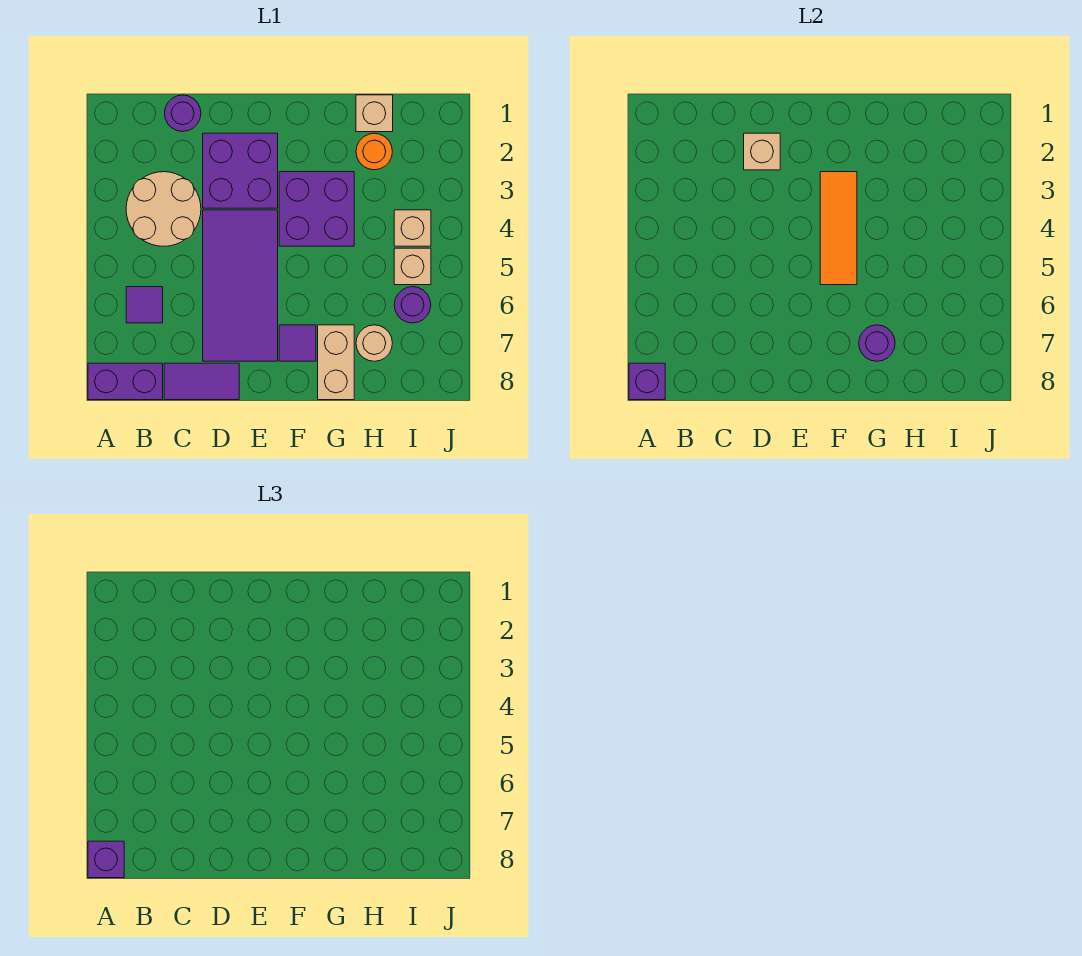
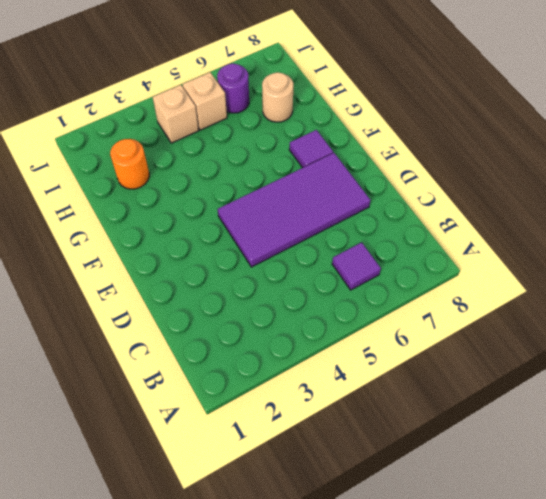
none -> purple brick A8:B8 level 1
none -> tan round brick B3:C4 level 1
none -> purple round brick C1 level 1

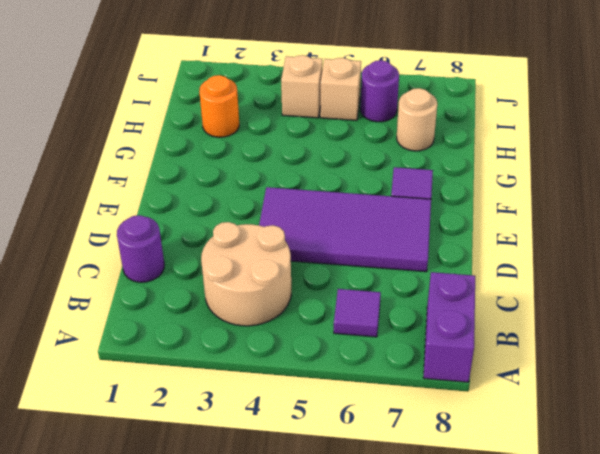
none -> purple tile C8:D8 level 1
none -> purple brick D2:E3 level 1
none -> purple brick F3:G4 level 1

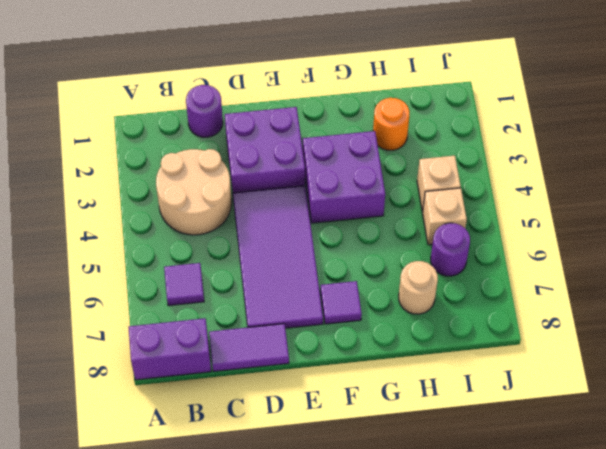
none -> tan brick G7:G8 level 1
none -> tan brick H1 level 1
none -> purple brick A8 level 2

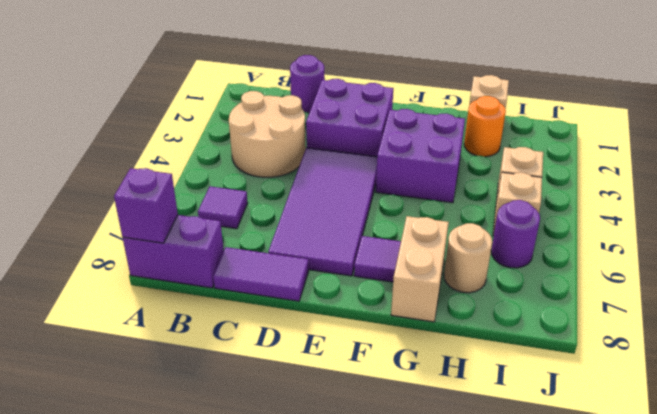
none -> tan brick D2 level 2
none -> orange tile F3:F5 level 2
none -> purple round brick G7 level 2

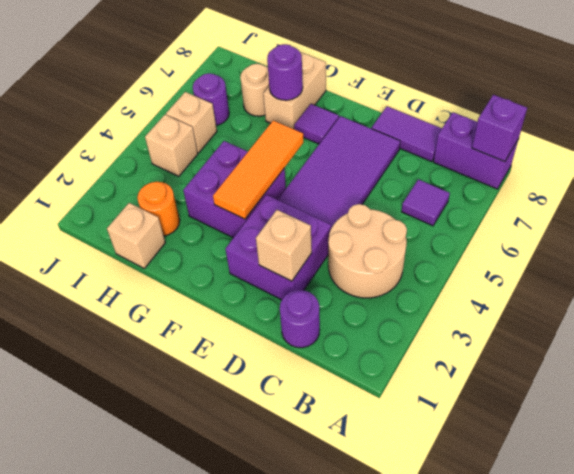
none -> purple brick A8 level 3

